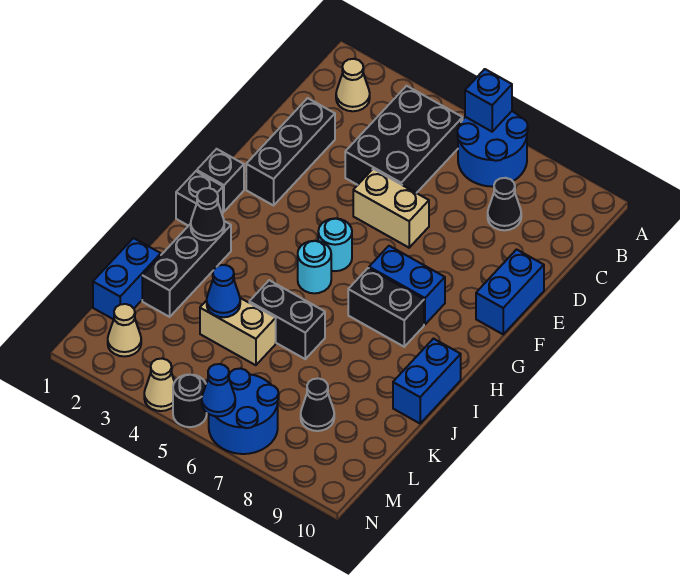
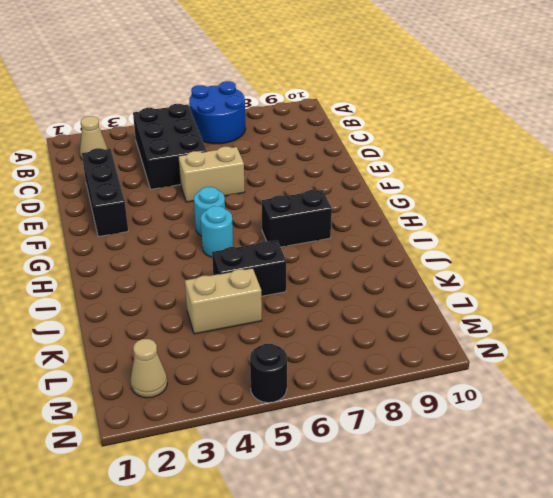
none -> black cone C8 level 1
none -> blue brick E10:F10 level 1
none -> black brick G1 level 1

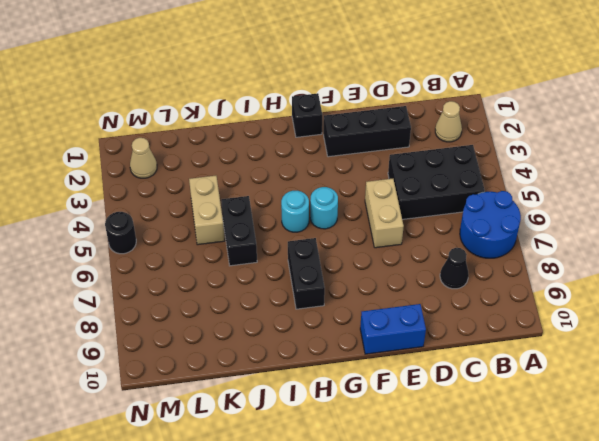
none -> blue brick G7:G8 level 1
none -> black brick H1 level 1
none -> black brick I2:K2 level 1

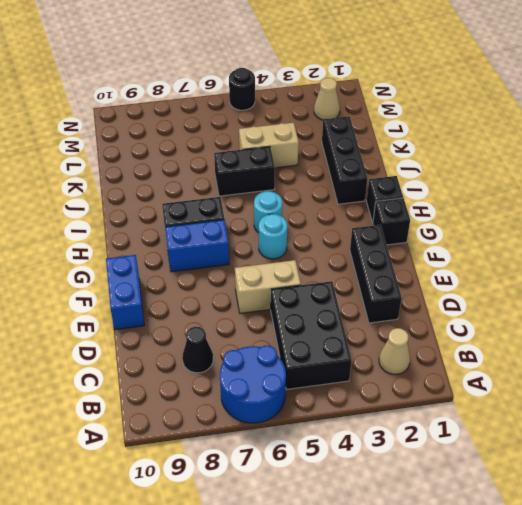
none -> blue brick I10:J10 level 1
none -> blue brick K1:L1 level 1
none -> black cone L8 level 1

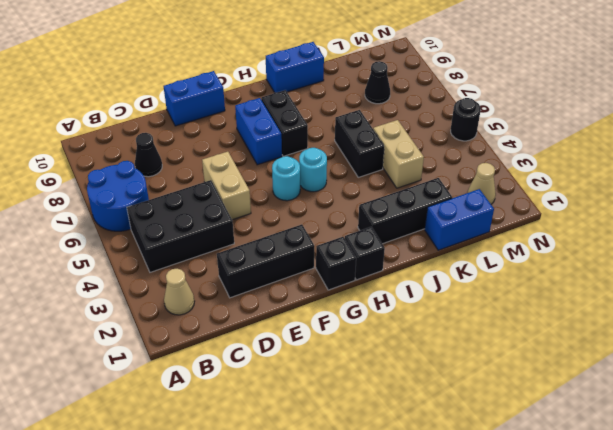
none -> blue round brick M6:N7 level 1
none -> tan cone N4 level 1
none -> blue brick A6 level 2

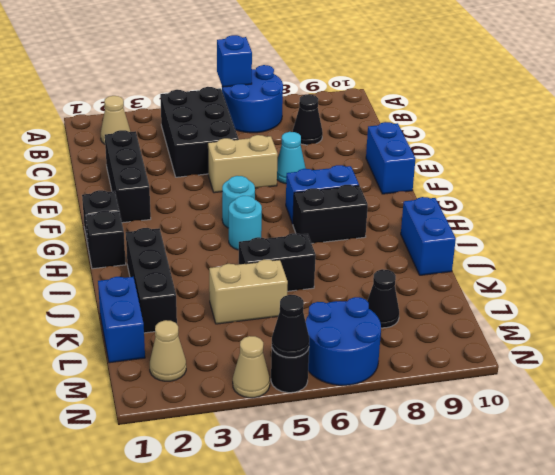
cyan cone E7 level 1 -> none
black cone N5 level 2 -> black cone I2 level 2
none -> blue cone K4 level 2
none -> blue cone N6 level 2

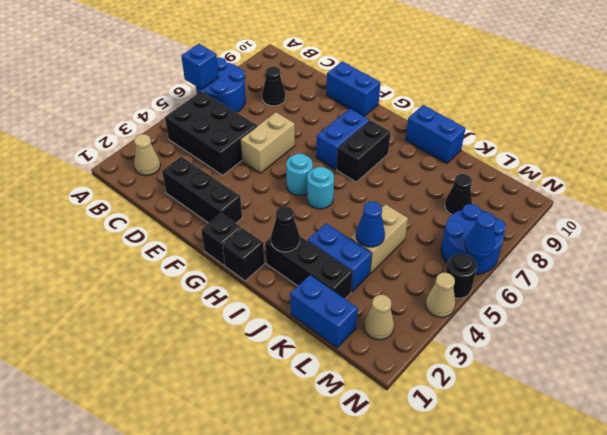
blue brick J3:K3 level 1 -> none
none -> black brick J5:J6 level 1

